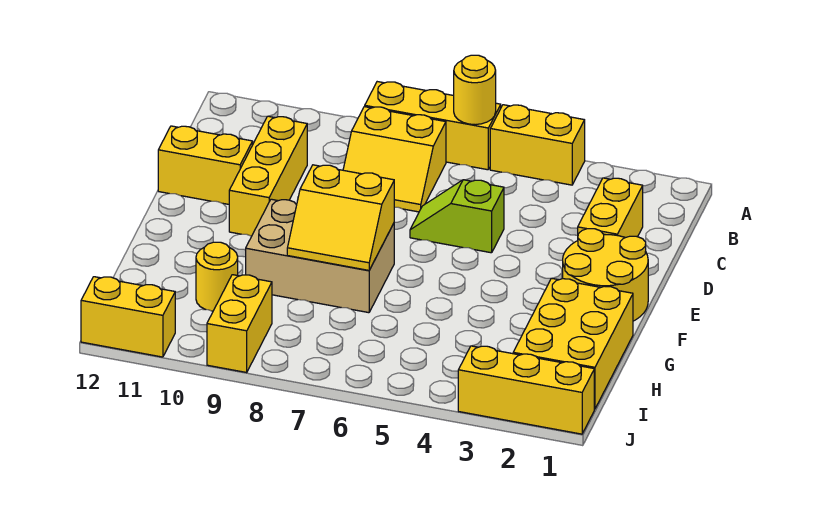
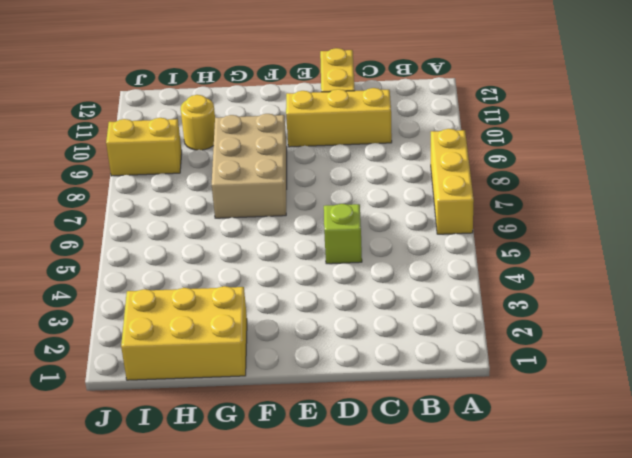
none -> yellow brick A4:A5 level 1
none -> yellow slope B7:C8 level 1 top B
none -> yellow brick C2:D2 level 1

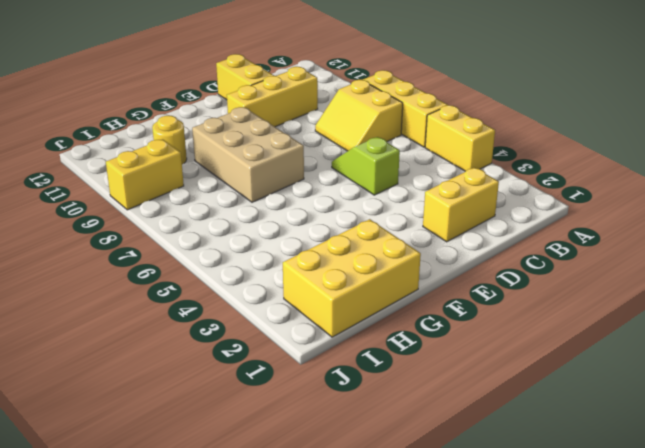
none -> yellow round brick E1:F2 level 1
none -> yellow brick J1:J3 level 1
none -> yellow brick J11:J12 level 1

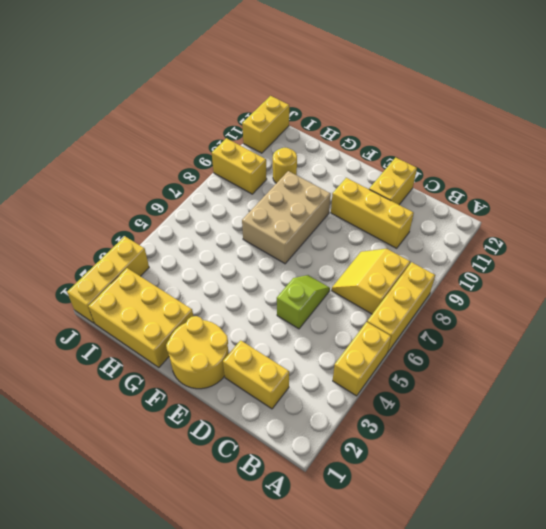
none -> yellow round brick A6 level 2
none -> yellow slope F7:G8 level 2 top F

